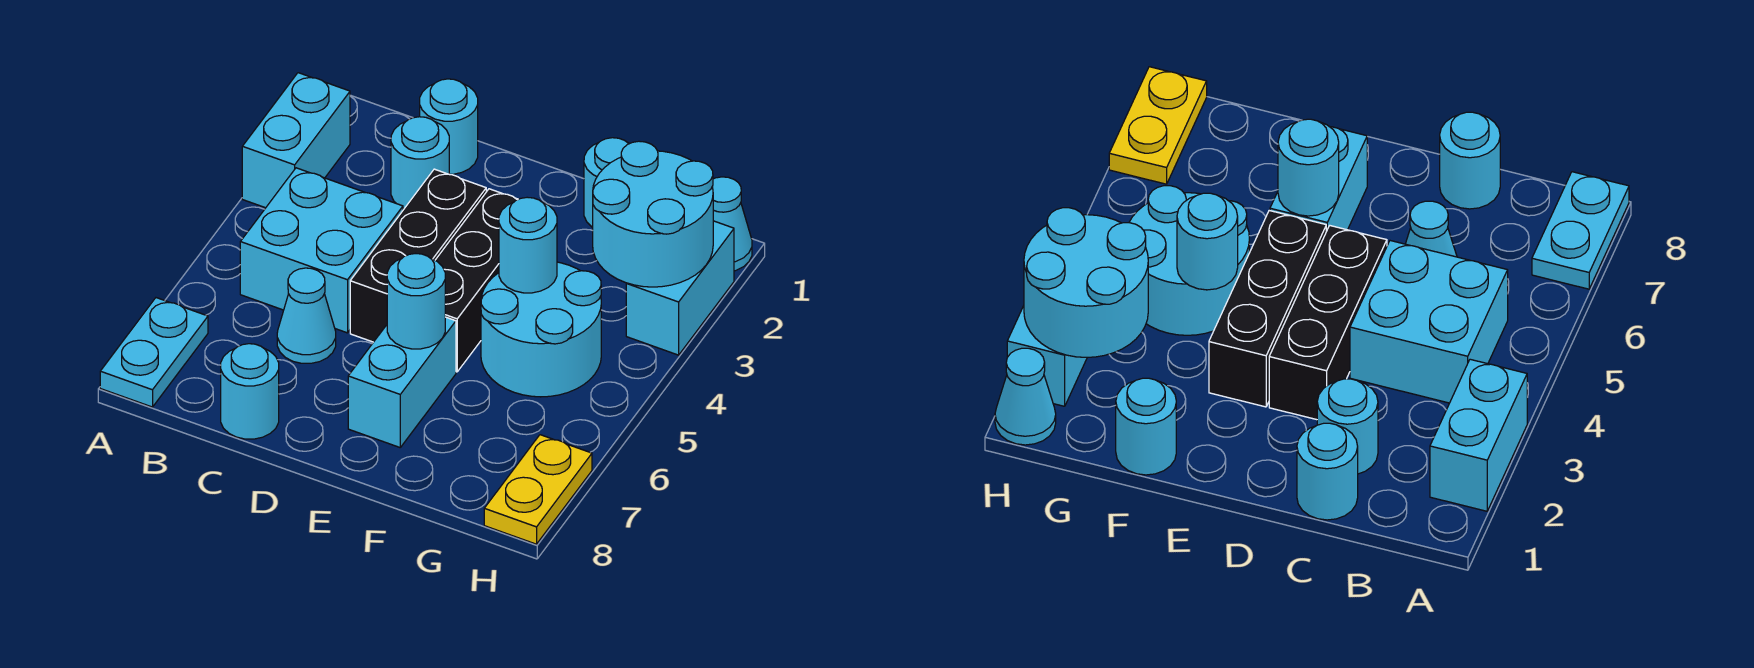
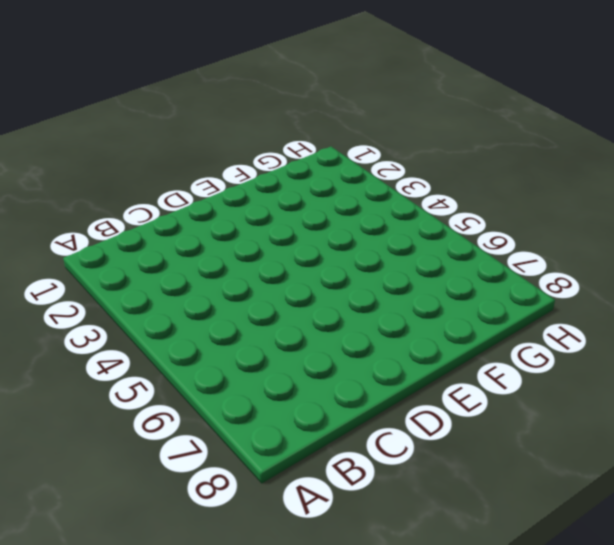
none -> cyan brick A2:A3 level 1
none -> cyan plate A7:A8 level 1
none -> cyan brick B4:C5 level 1

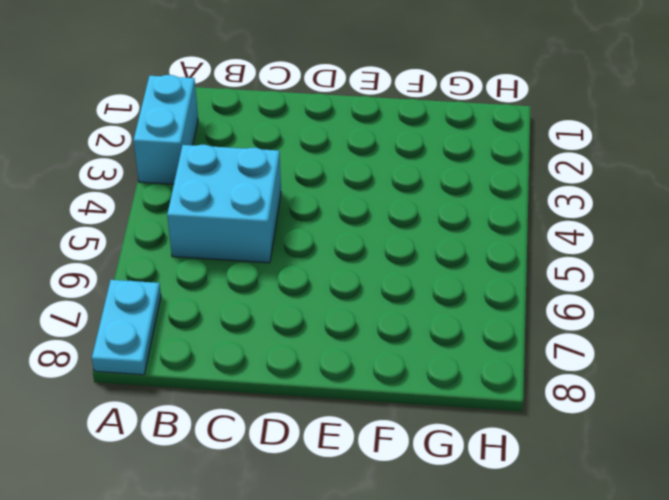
none -> cyan round brick C1 level 1
none -> cyan round brick C2 level 1
none -> cyan cone C6 level 1

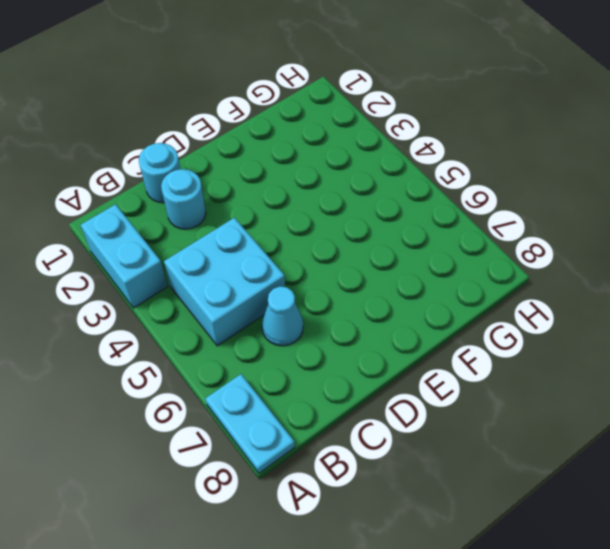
none -> cyan round brick C8 level 1
none -> black brick D3:D5 level 1
none -> black brick E3:E5 level 1

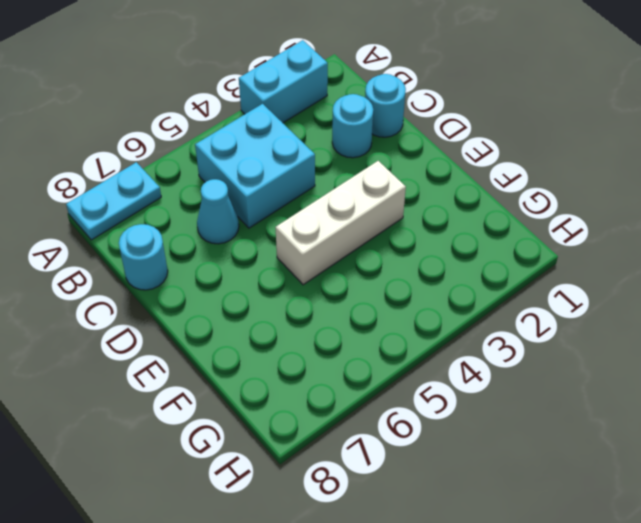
white brick E3:E5 level 1 -> black brick E3:E5 level 1
none -> black brick D3:D5 level 1
none -> cyan brick E6:E7 level 1
none -> cyan round brick F1 level 1

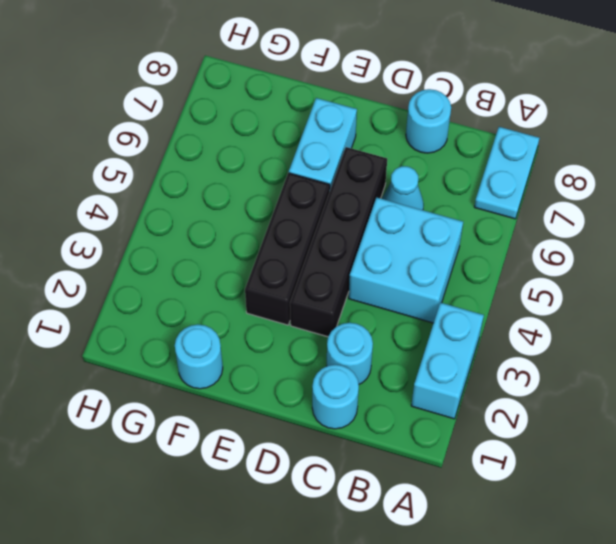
black brick D3:D6 level 1 -> black brick D3:D5 level 1
none -> cyan round brick F4:G5 level 1
none -> cyan cone H1 level 1
none -> cyan brick H2:H3 level 1

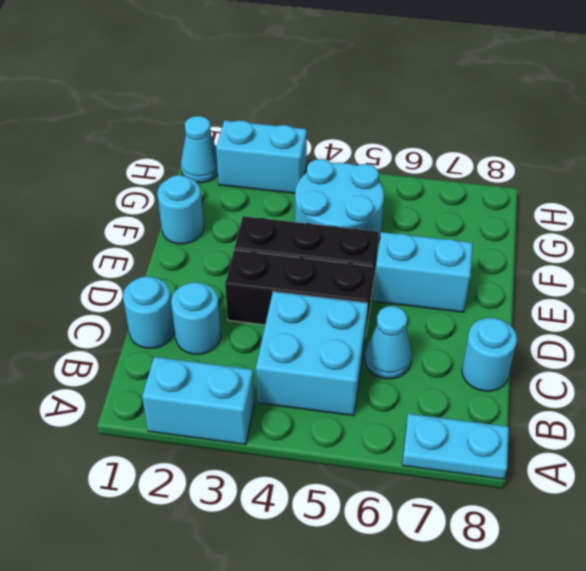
none -> yellow plate H7:H8 level 1
none -> cyan round brick E6 level 2
none -> cyan round brick F4 level 2

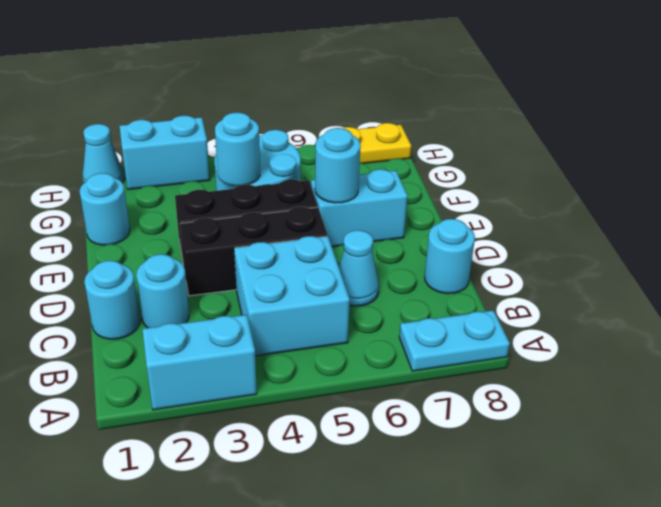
none -> cyan round brick G2:H3 level 2

